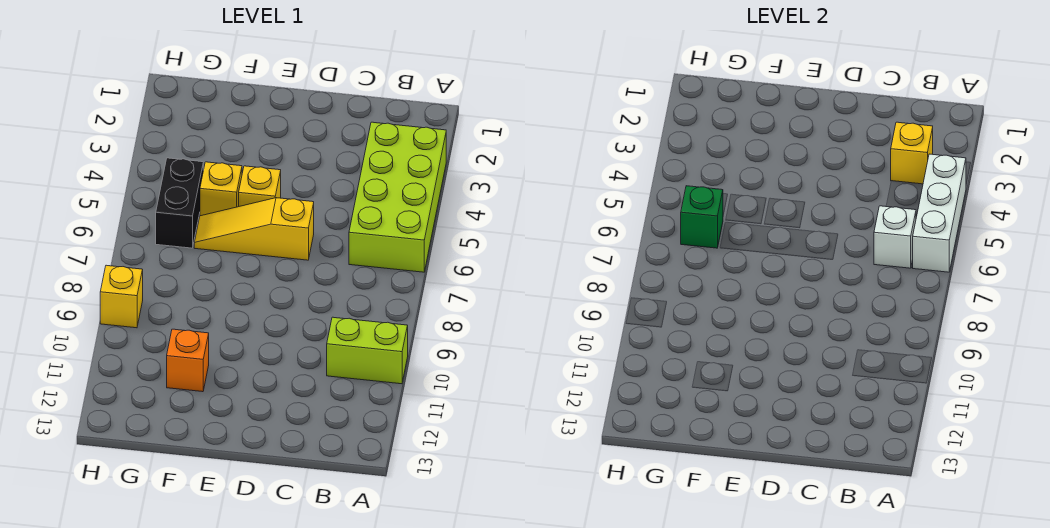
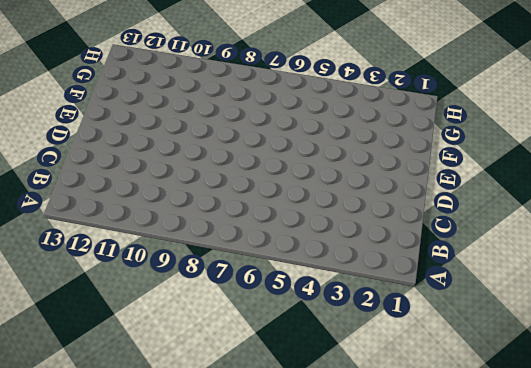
none -> lime brick A3:B6 level 1
none -> lime brick A10:B10 level 1
none -> yellow slope D6:F6 level 1 top D

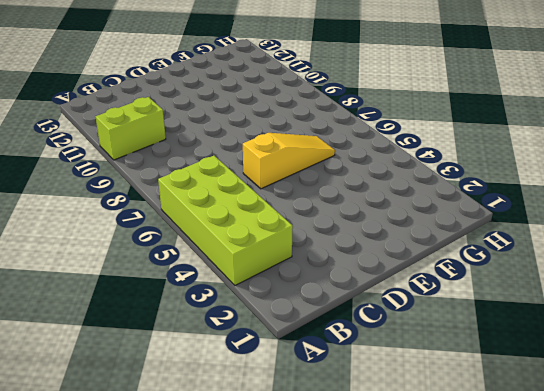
none -> yellow brick E5 level 1
none -> yellow brick F5 level 1
none -> orange brick F11 level 1

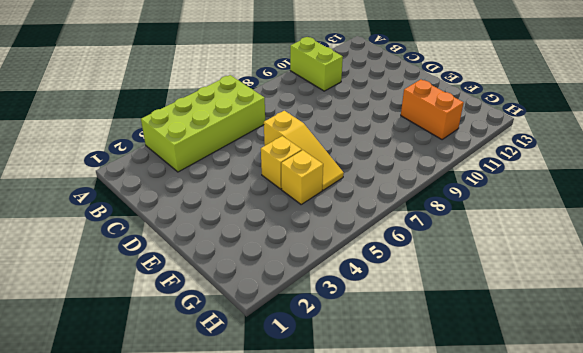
orange brick F11:G11 level 1 -> orange brick F11 level 1
none -> black brick G5:G6 level 1
none -> yellow brick H9 level 1
none -> white brick A4:A6 level 2

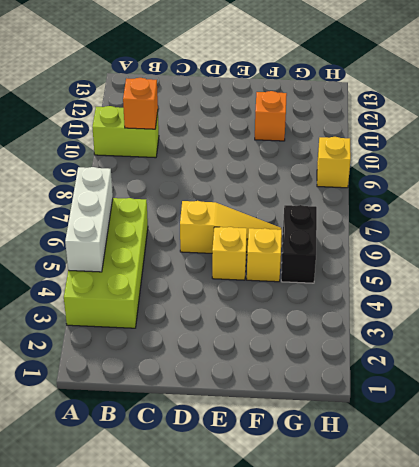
orange brick B10 level 2 -> none
none -> yellow brick B3 level 2
none -> white brick B6 level 2
none -> green brick G6 level 2

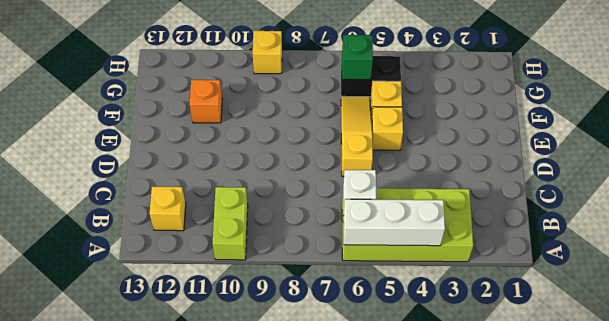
yellow brick B12 level 1 -> yellow brick B3 level 2

